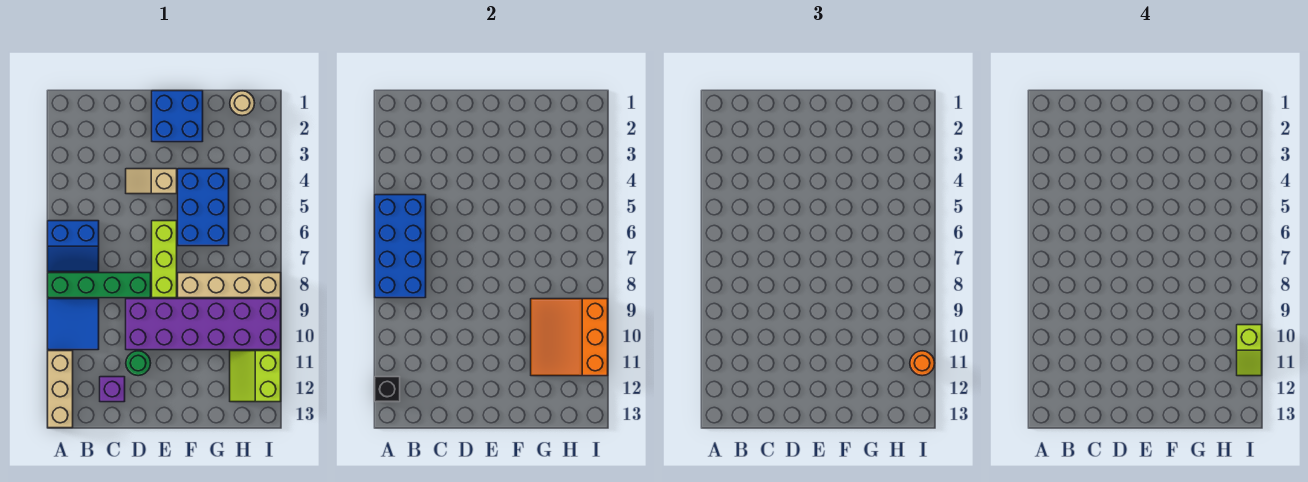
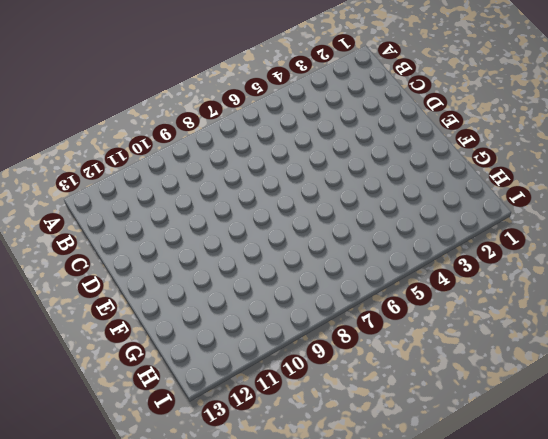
none -> blue slope A6:B7 level 1 top 6
none -> green brick A8:D8 level 1
none -> blue tile A9:B10 level 1

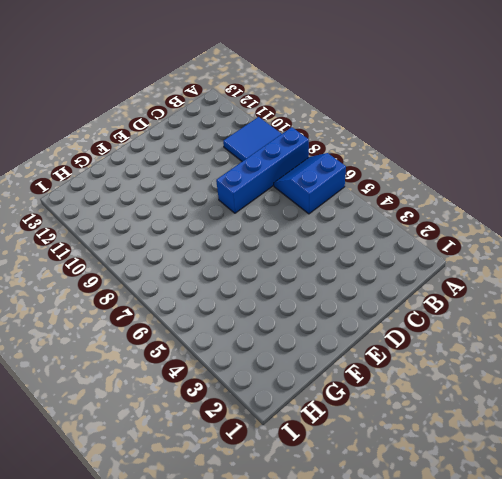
blue brick A8:D8 level 1 -> green brick A8:D8 level 1
none -> tan brick A11:A13 level 1
none -> purple brick C12 level 1
none -> tan slope D4:E4 level 1 top E

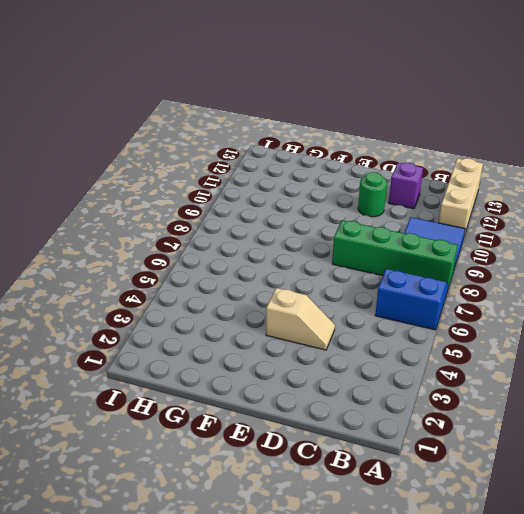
none -> purple brick D9:I10 level 1
none -> blue brick E1:F2 level 1
none -> lime brick E6:E8 level 1

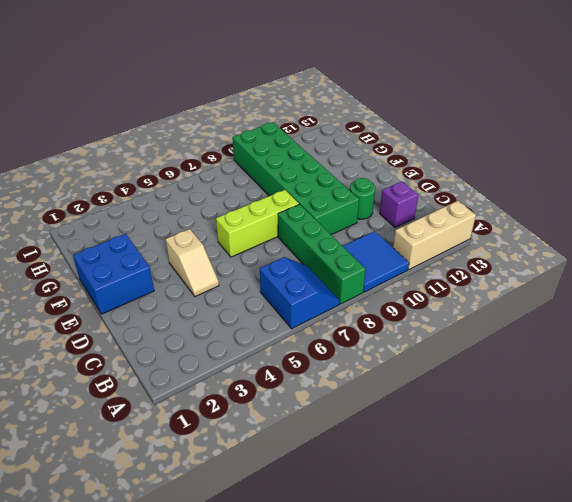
green brick D9:I10 level 1 -> purple brick D9:I10 level 1
none -> blue brick F4:G6 level 1
none -> tan brick F8:I8 level 1
none -> tan round brick H1 level 1

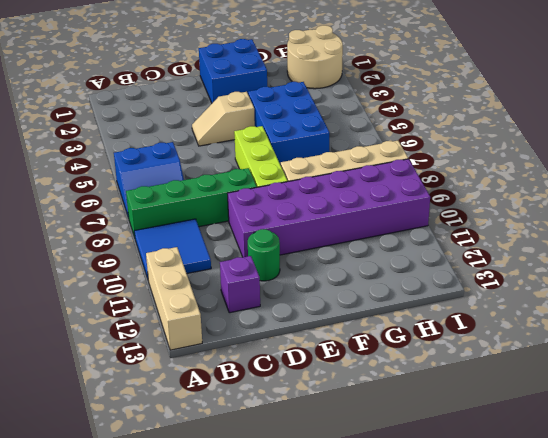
tan round brick H1:I2 level 1 -> tan round brick H1 level 1
none -> lime slope H11:I12 level 1 top I
none -> blue brick A5:B8 level 2
none -> black brick A12 level 2

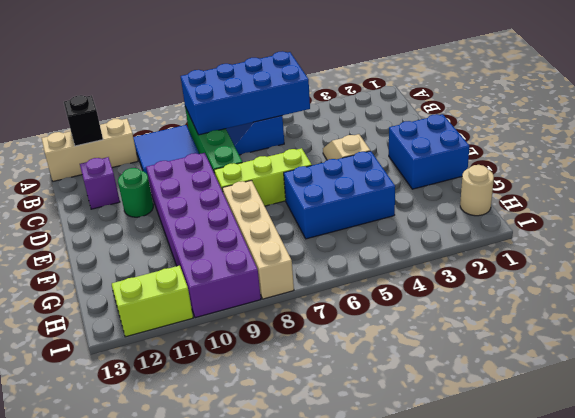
none -> orange slope G9:I11 level 2 top I
none -> orange round brick I11 level 3
none -> lime slope I10:I11 level 4 top 10

